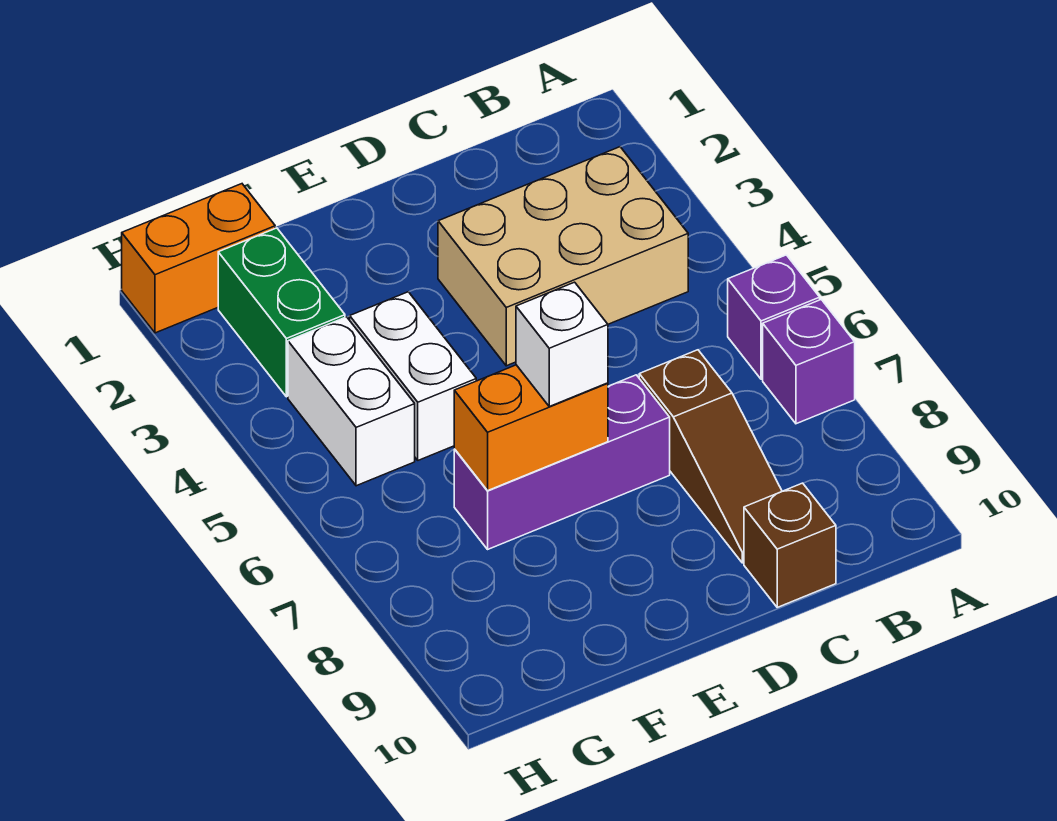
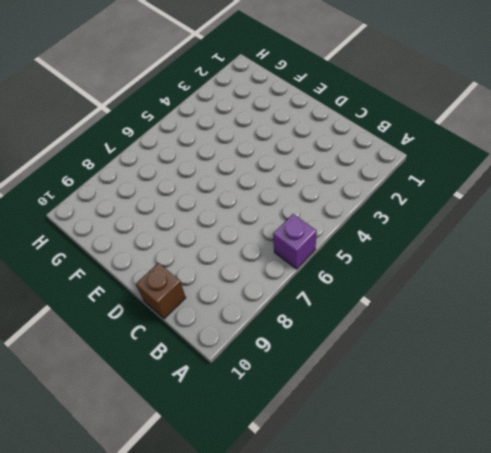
none -> purple brick A7 level 1
none -> tan brick B3:D4 level 1
none -> brown slope C7:C9 level 1 top 7

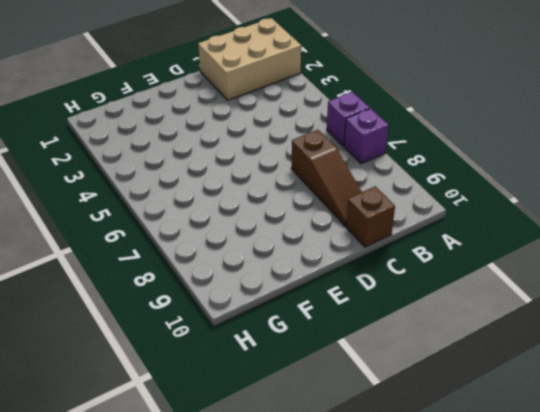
tan brick A1:C2 level 1 -> tan brick B3:D4 level 1
none -> purple brick D7:F7 level 1
none -> white brick F4:F5 level 1
none -> orange brick G1:H1 level 1

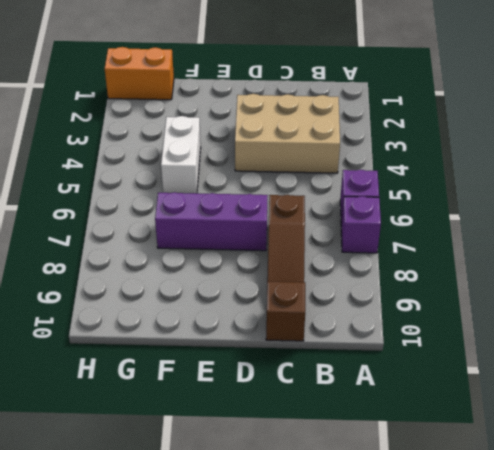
none -> green brick G2:G3 level 1
none -> white brick G4:G5 level 1
none -> orange brick E7:F7 level 2

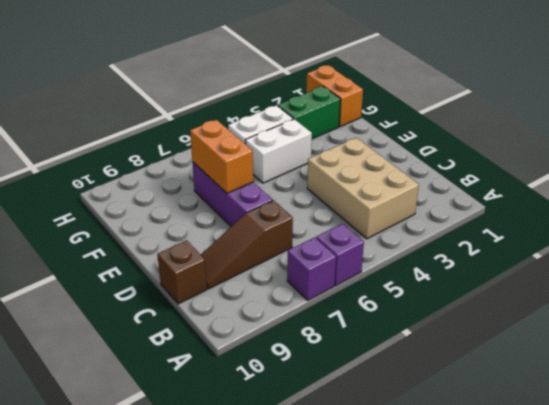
none -> white brick E7 level 3

